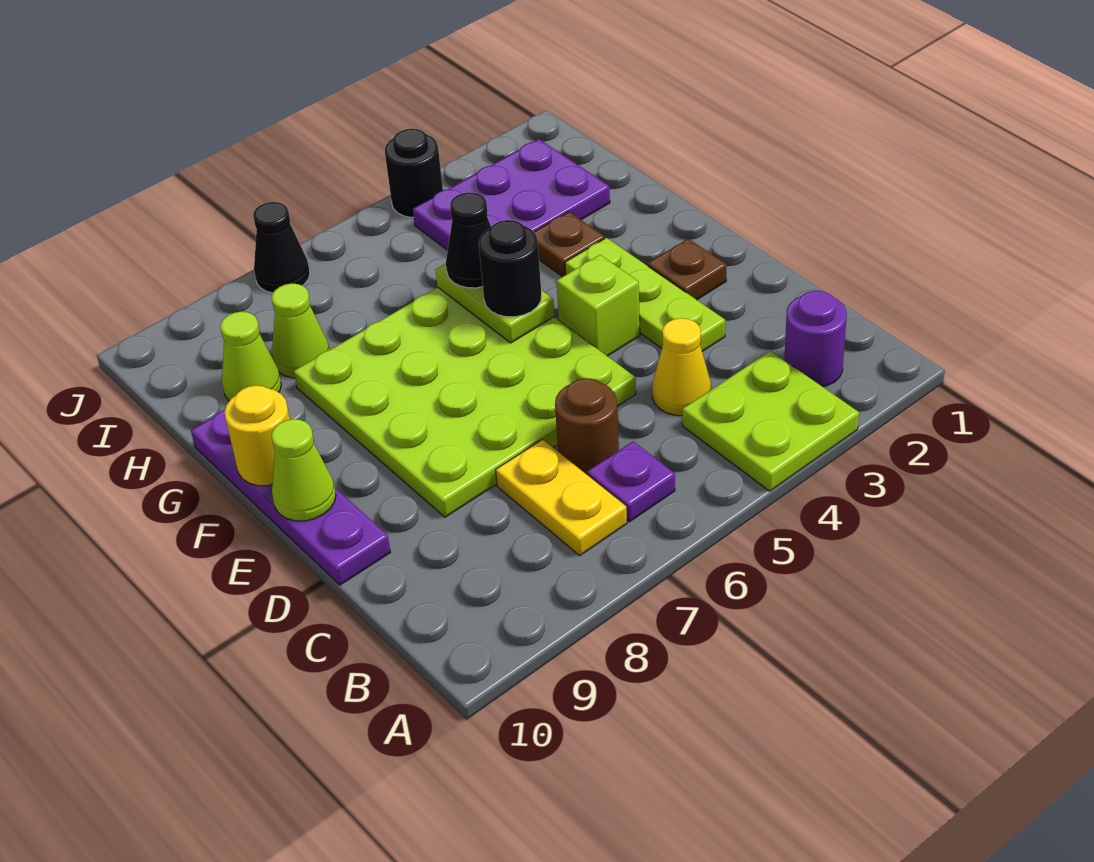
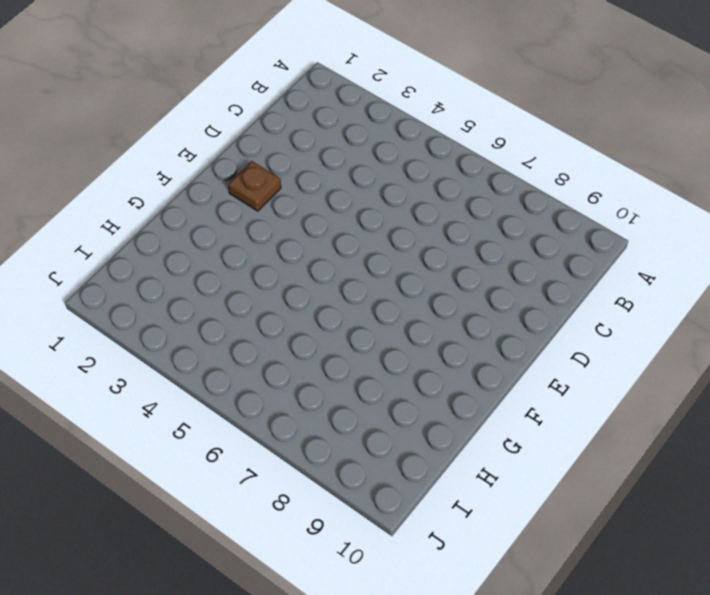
none -> lime plate A3:B4 level 1
none -> purple round brick B2 level 1
none -> purple plate B6 level 1

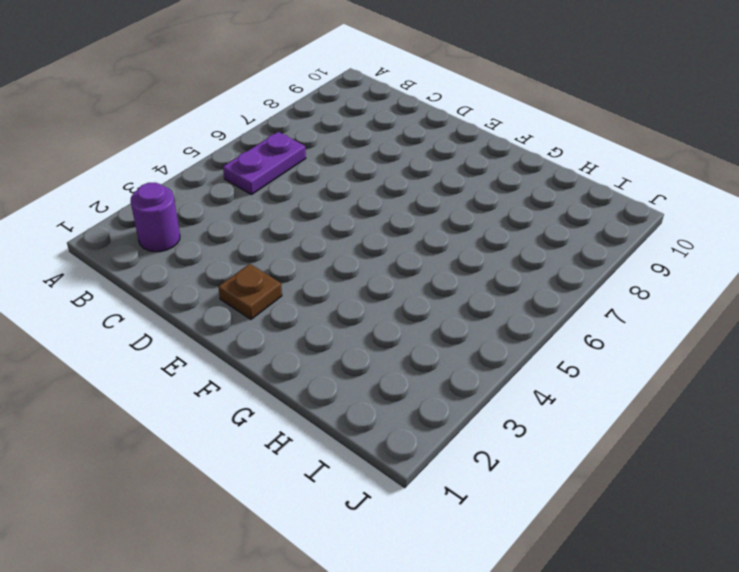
purple plate B5:B6 level 1 -> purple plate B6 level 1
none -> lime plate A3:B4 level 1
none -> yellow plate B7:C7 level 1
none -> yellow cone C4 level 1

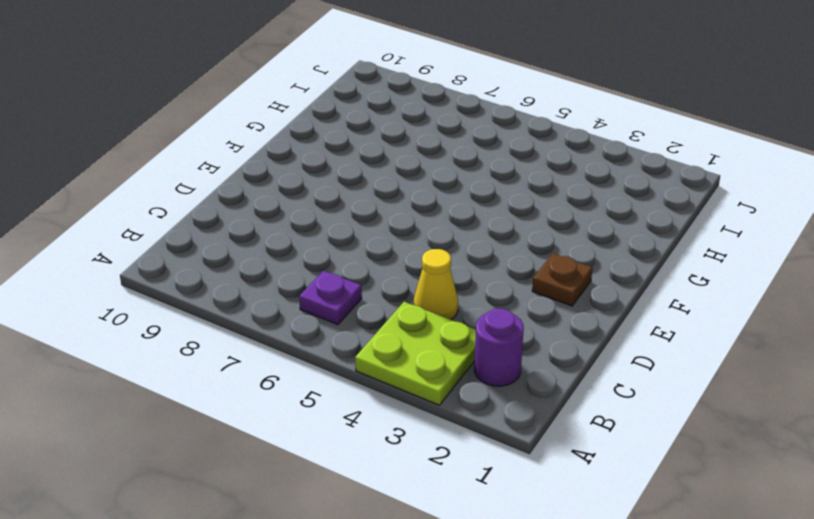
none -> yellow plate B7:C7 level 1
none -> brown round brick C6 level 1
none -> lime plate D3:F3 level 1

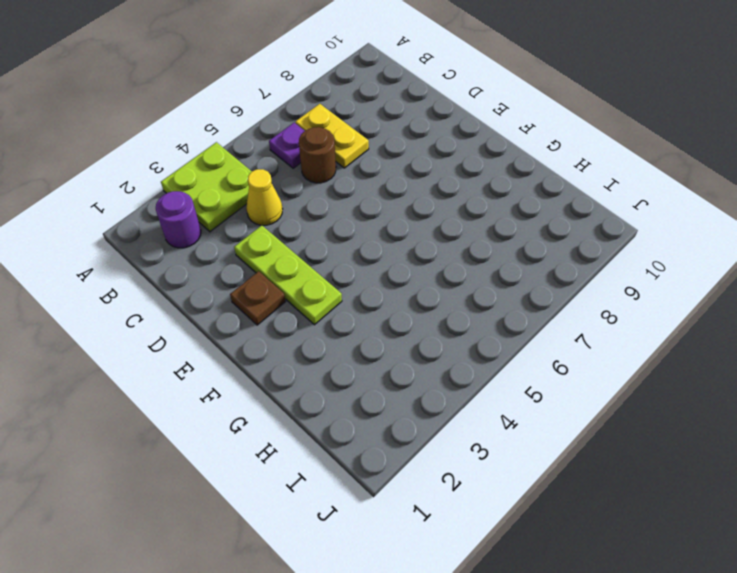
none -> lime plate D5:G8 level 1
none -> purple plate D10:G10 level 1
none -> lime brick E4 level 1

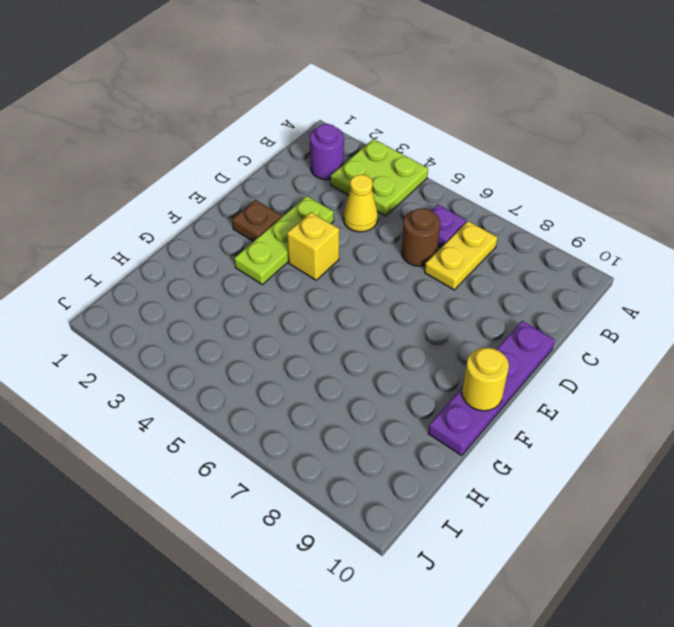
yellow brick E4 level 1 -> lime brick E4 level 1
none -> lime plate D5:G8 level 1
none -> brown plate G3 level 1
none -> purple plate H2:I4 level 1

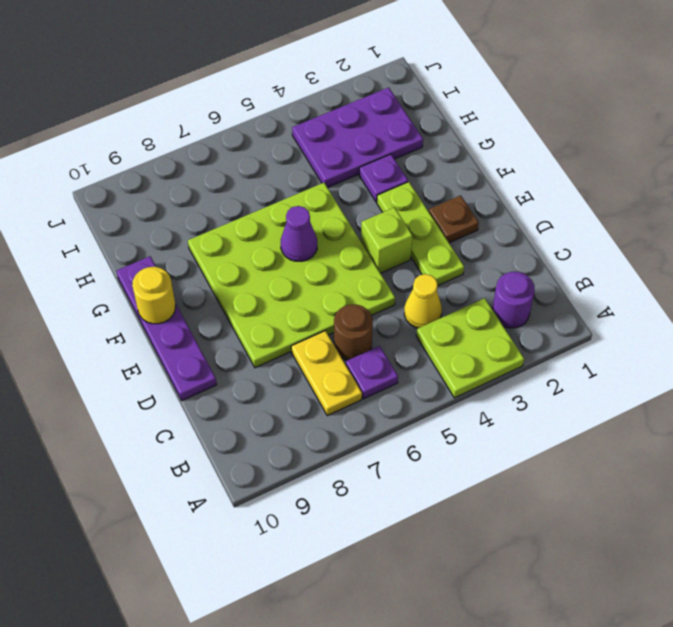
purple cone F6 level 2 -> none
purple plate G3 level 1 -> brown plate G3 level 1
none -> lime cone H8 level 1
none -> lime cone H9 level 1
none -> black round brick J4 level 1

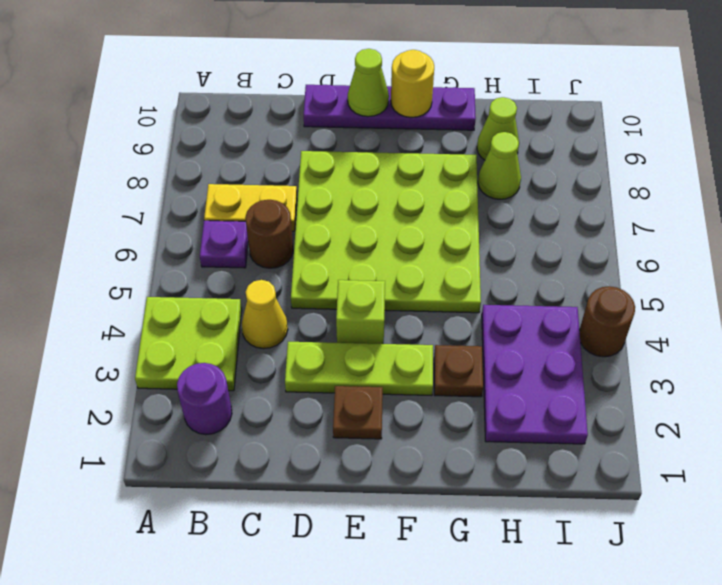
brown round brick J4 level 1 -> black round brick J4 level 1
none -> black cone J7 level 1
none -> lime plate F5:G5 level 2
none -> black round brick F5 level 3

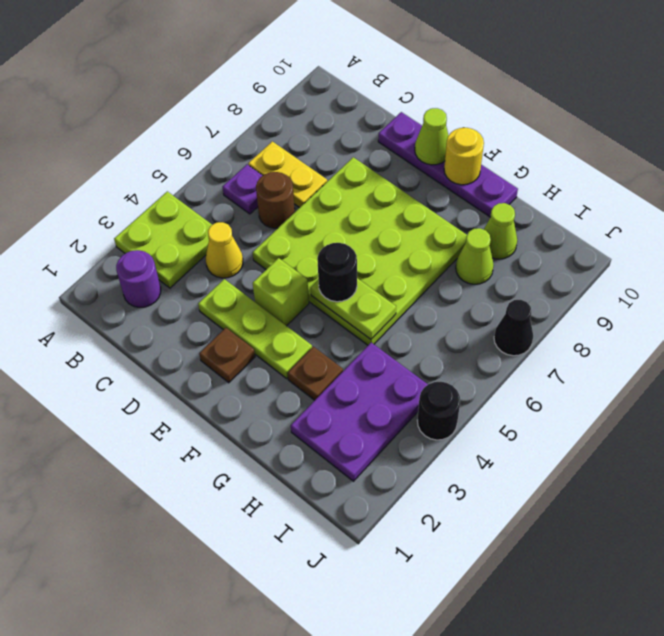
none -> black cone G5 level 3

